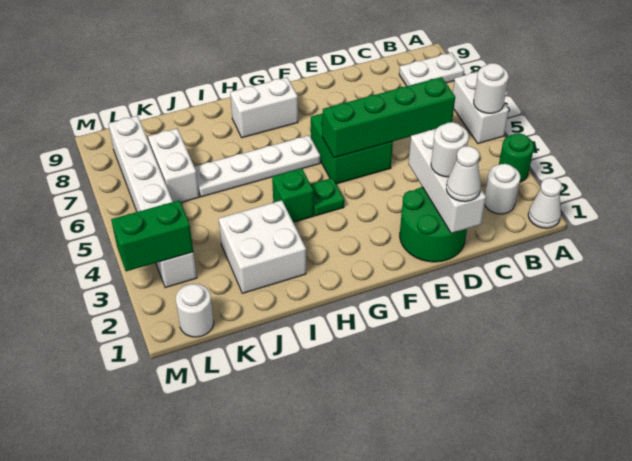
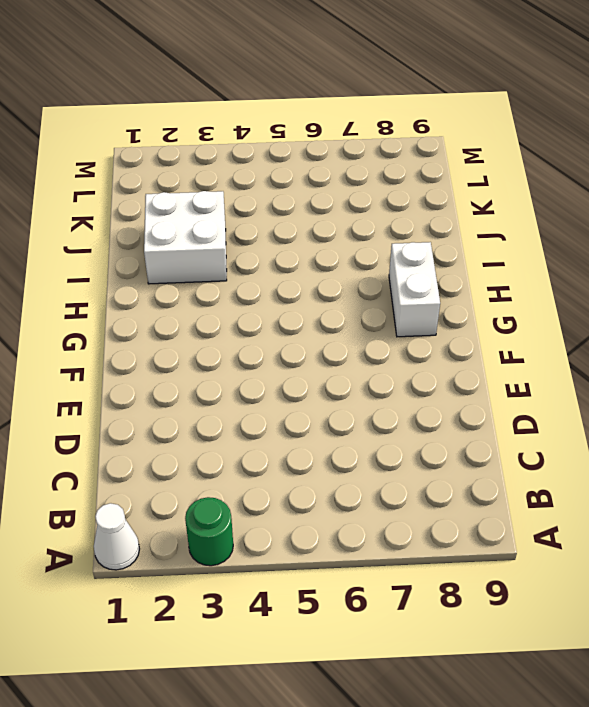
none -> white brick A5:A6 level 1
none -> white plate A8:B8 level 1
none -> white round brick B2 level 1

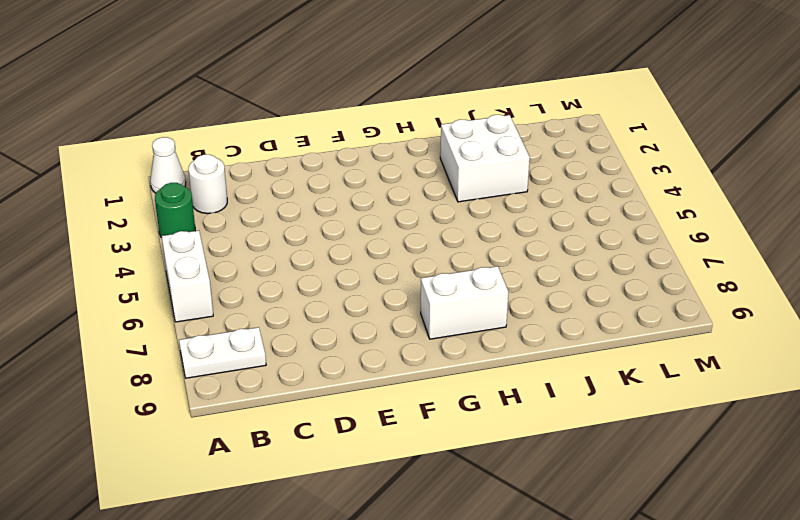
none -> green round brick D1:E2 level 1
none -> green brick E5:F6 level 1
none -> green plate G4 level 1

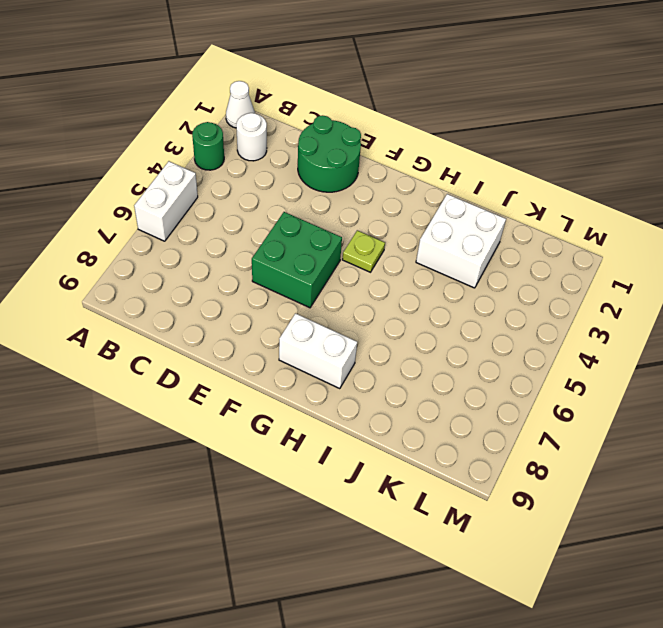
lime plate G4 level 1 -> green plate G4 level 1
none -> white plate A8:B8 level 1
none -> white plate G6:J6 level 1
none -> green brick H4 level 1

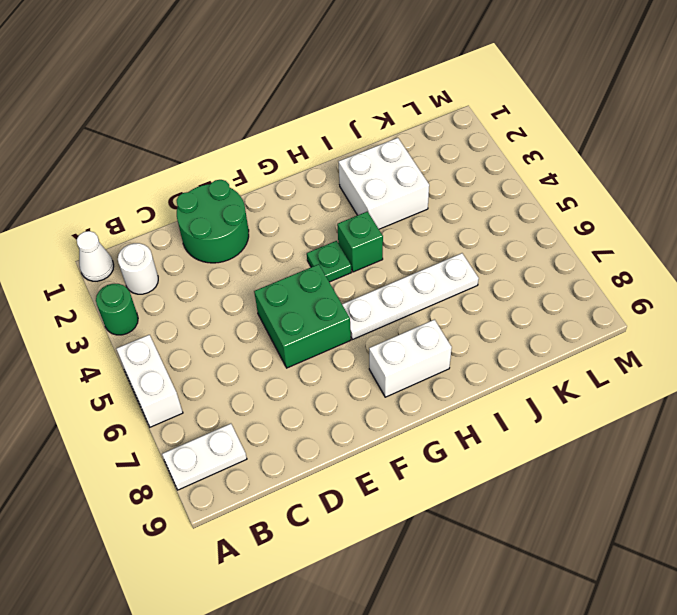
none -> white brick K6:K7 level 1
none -> white round brick L1 level 1
none -> white brick L3:L8 level 1

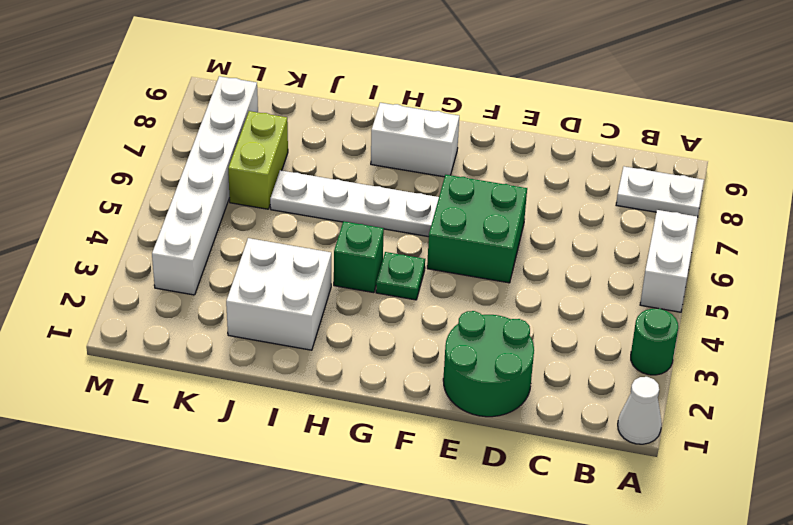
lime brick K6:K7 level 1 -> white brick K6:K7 level 1
none -> white round brick B2 level 1
none -> white round brick L1 level 1
none -> white round brick A5 level 2

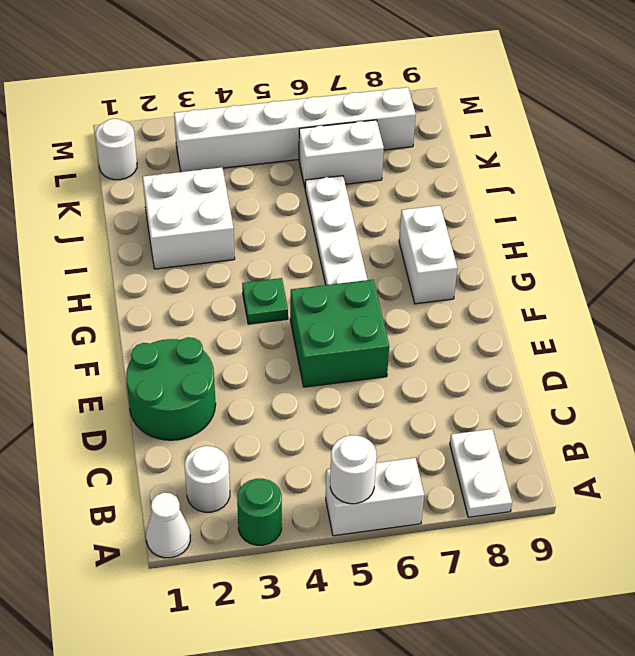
none -> green brick H4 level 1
none -> green brick C5:F5 level 2
none -> white brick D1:D3 level 2

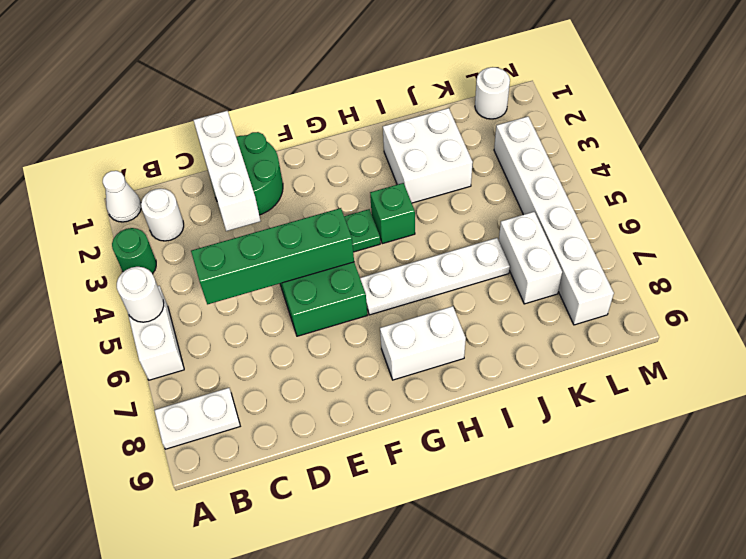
none -> green brick L3:M3 level 2
none -> white cone D1 level 3
none -> white round brick D2 level 3

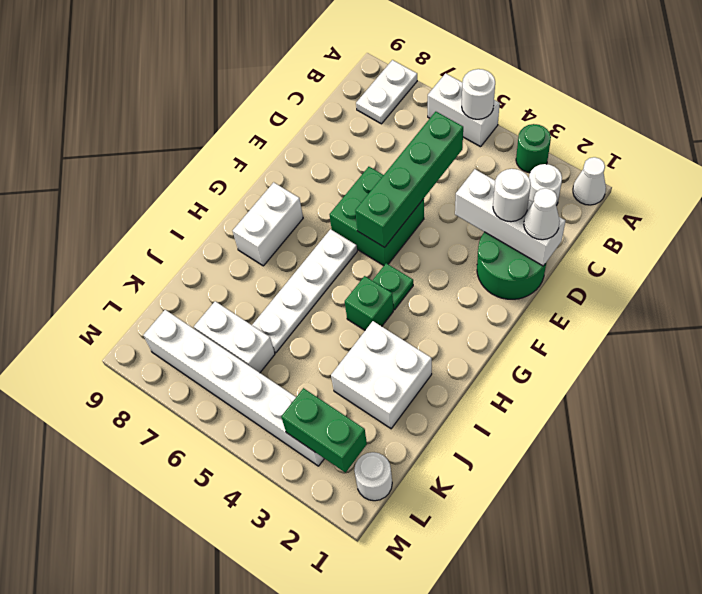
green brick L2:L3 level 2 -> green brick L3:M3 level 2

